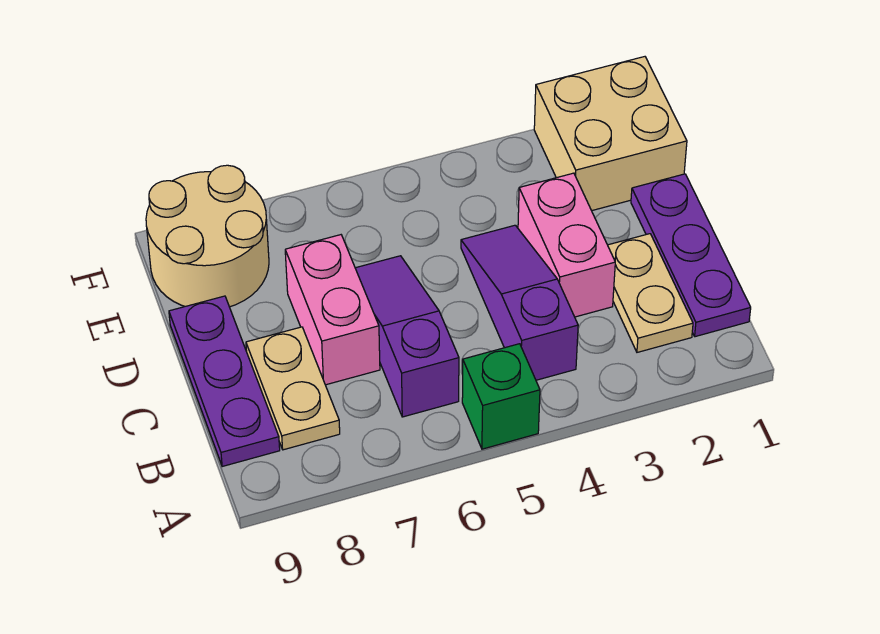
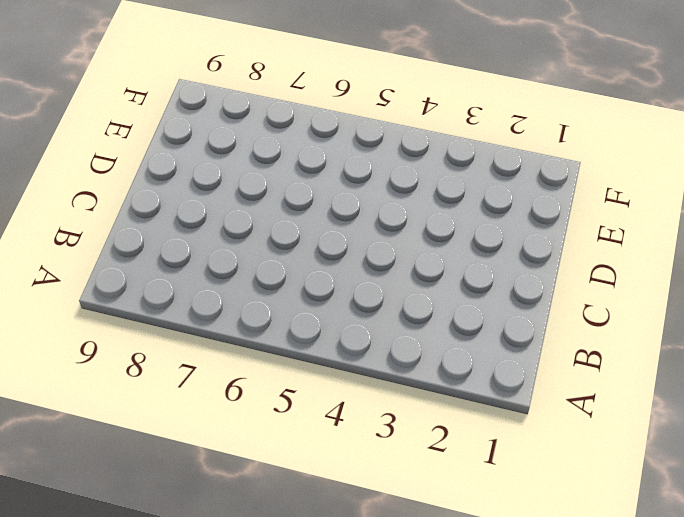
none -> green brick A5 level 1
none -> purple plate B1:D1 level 1

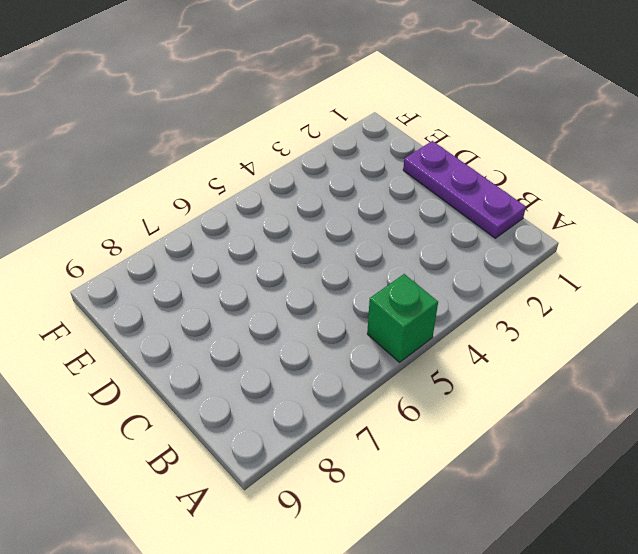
none -> tan plate B2:C2 level 1
none -> purple slope B4:D4 level 1 top B

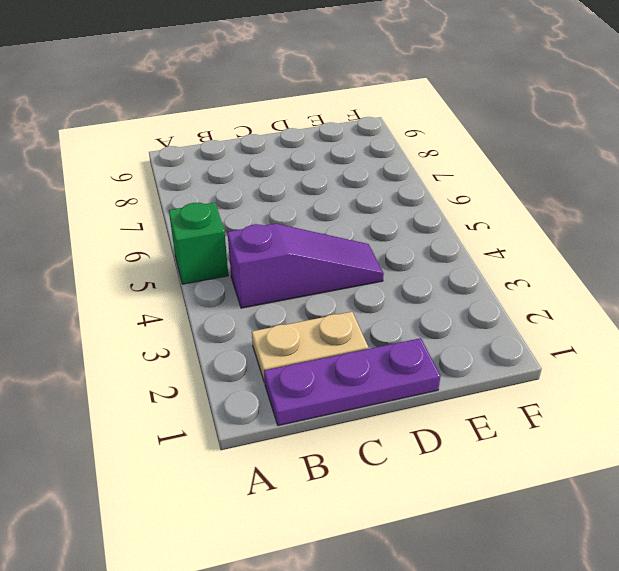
none -> purple slope B6:D6 level 1 top B
none -> tan plate B8:C8 level 1

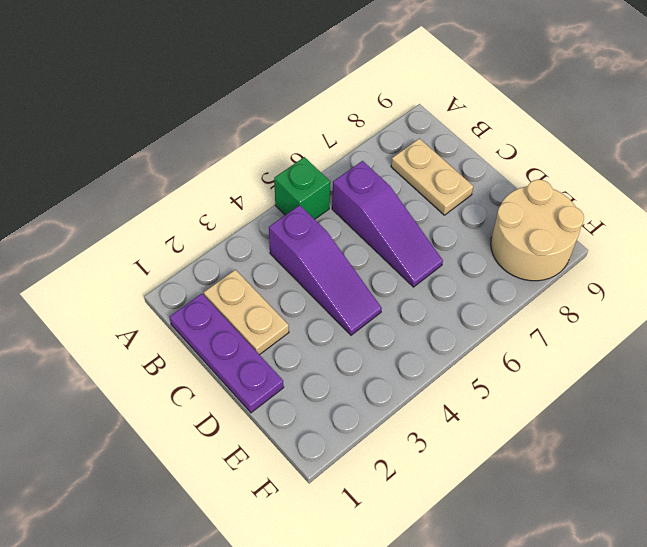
none -> purple plate B9:D9 level 1
none -> pink brick C3:D3 level 1

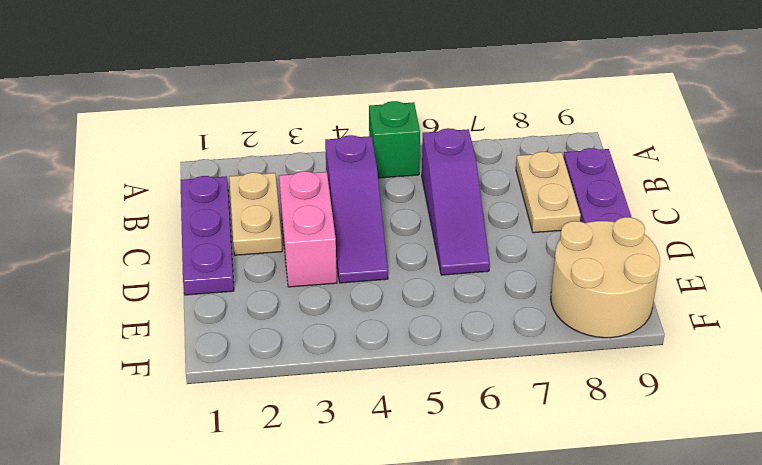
none -> pink brick C7:D7 level 1
none -> tan brick E1:F2 level 1

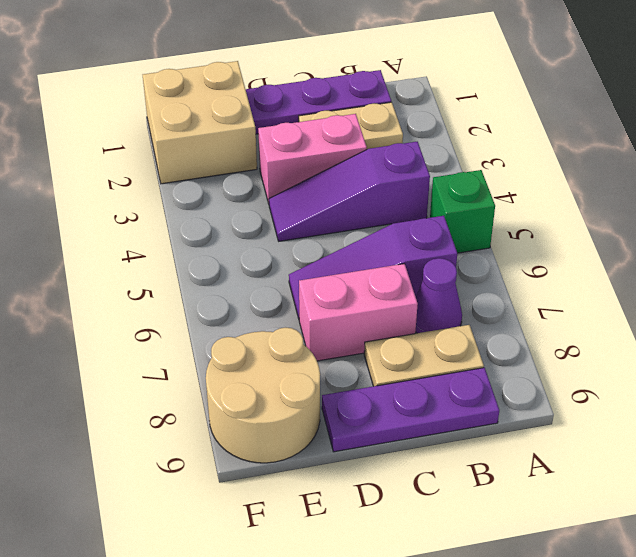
purple cone B7 level 1 -> none

